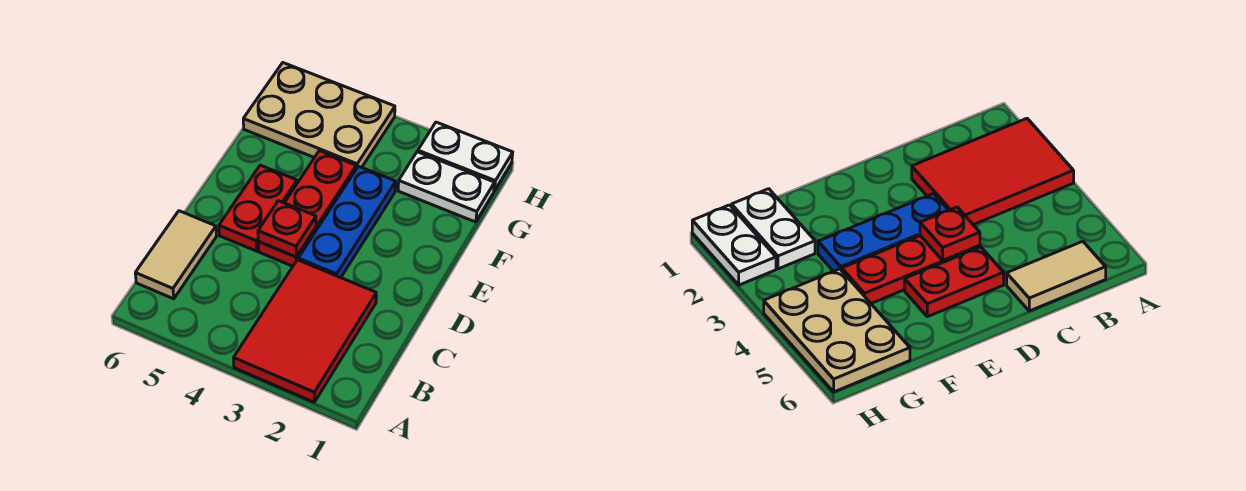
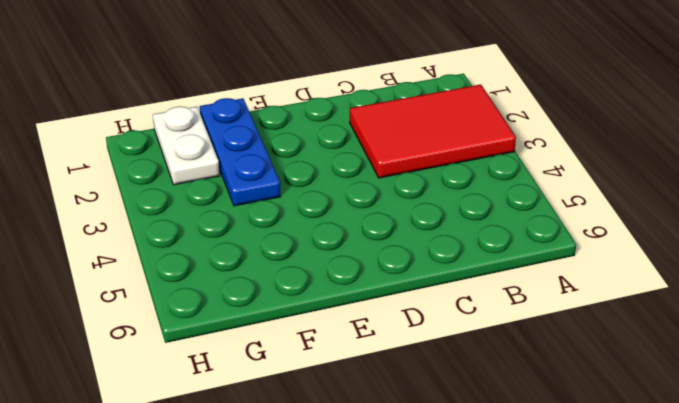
blue plate F1:F3 level 1 -> blue plate D3:F3 level 1
none -> tan tile B6:C6 level 1
none -> red plate D4:F4 level 1

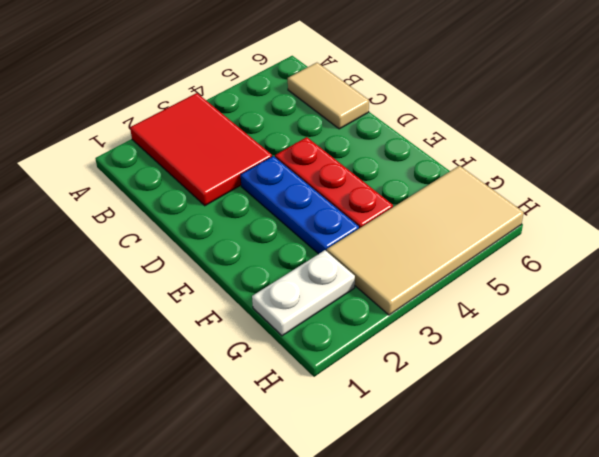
tan tile G3:H6 level 1 -> tan plate G4:H6 level 1
none -> red plate D5:E5 level 1
none -> white plate H1:H2 level 1

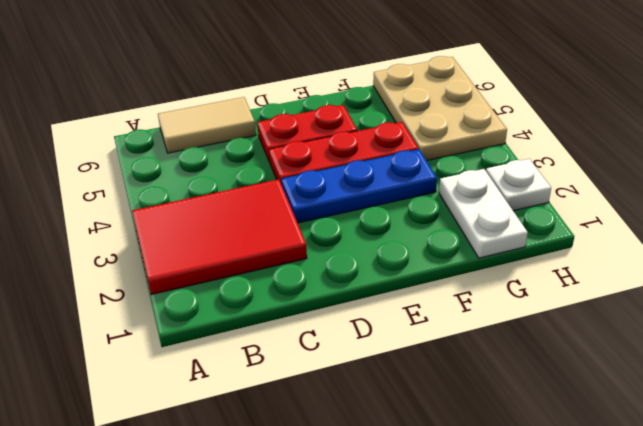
white plate H2 level 1 -> white plate H1:H2 level 1
none -> red plate D4 level 2

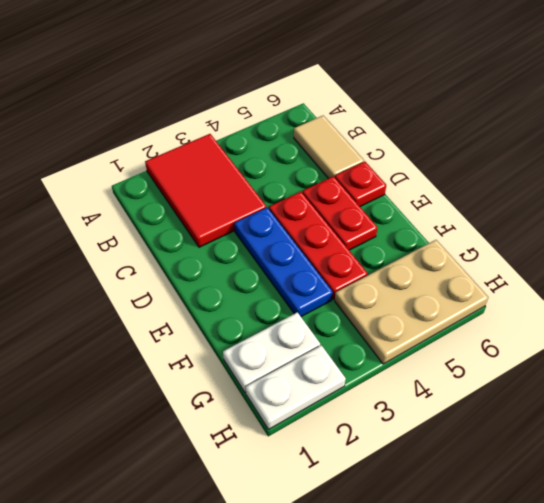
red plate D6 level 1 -> red plate D4 level 2

